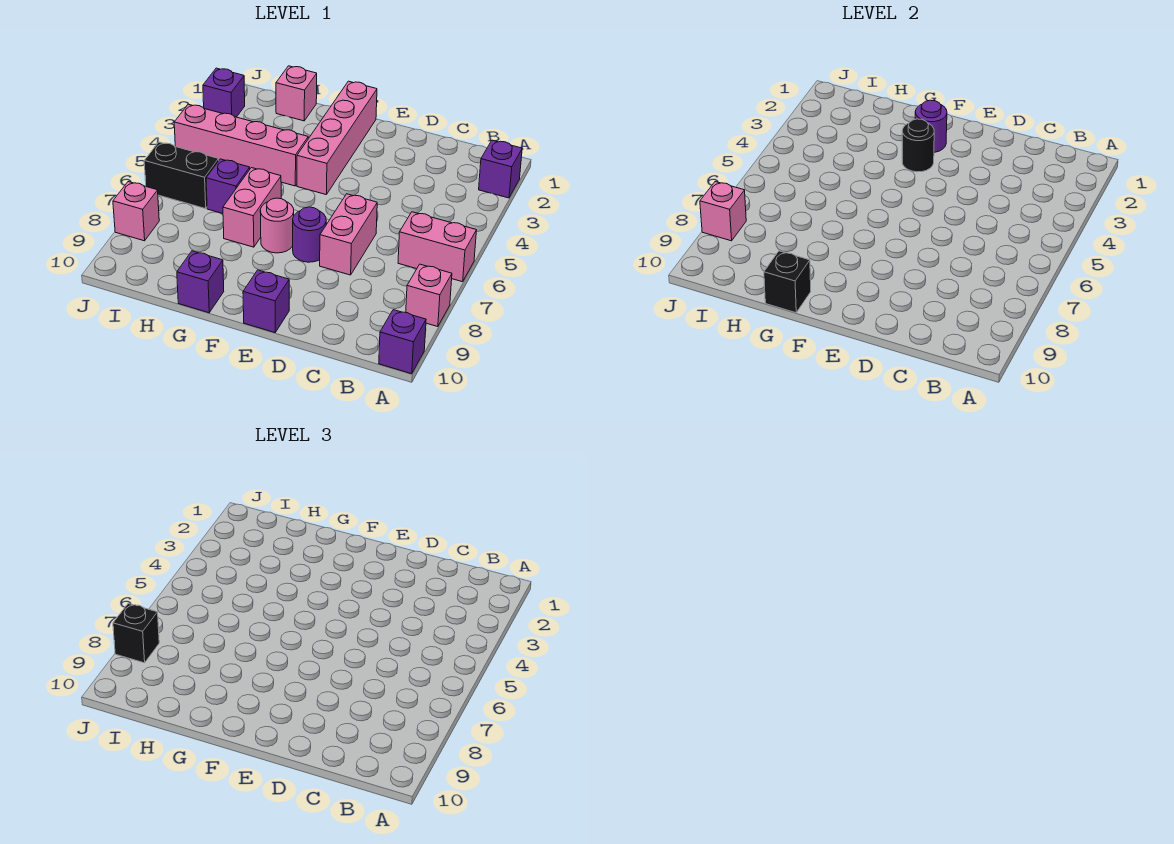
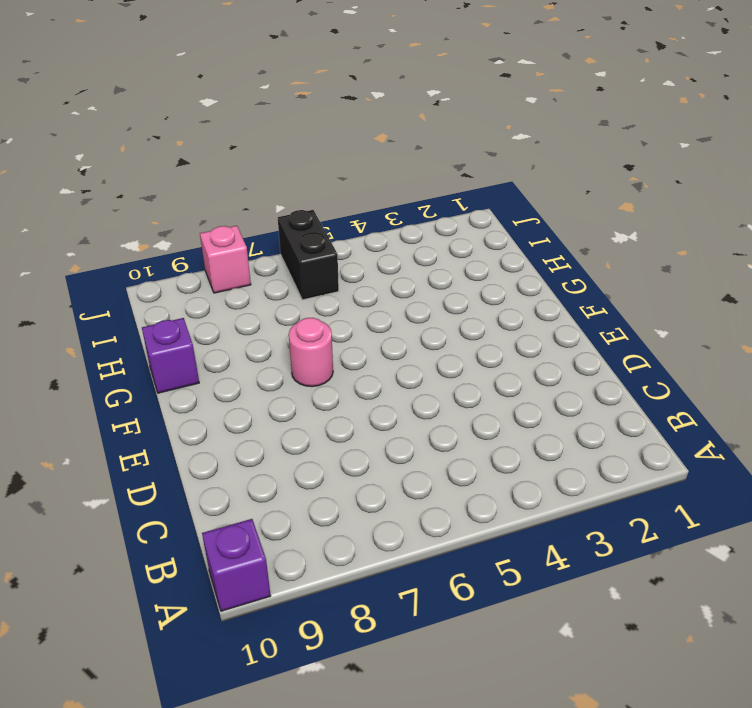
none -> purple brick A2 level 1
none -> pink brick A6:B6 level 1
none -> pink brick A8 level 1

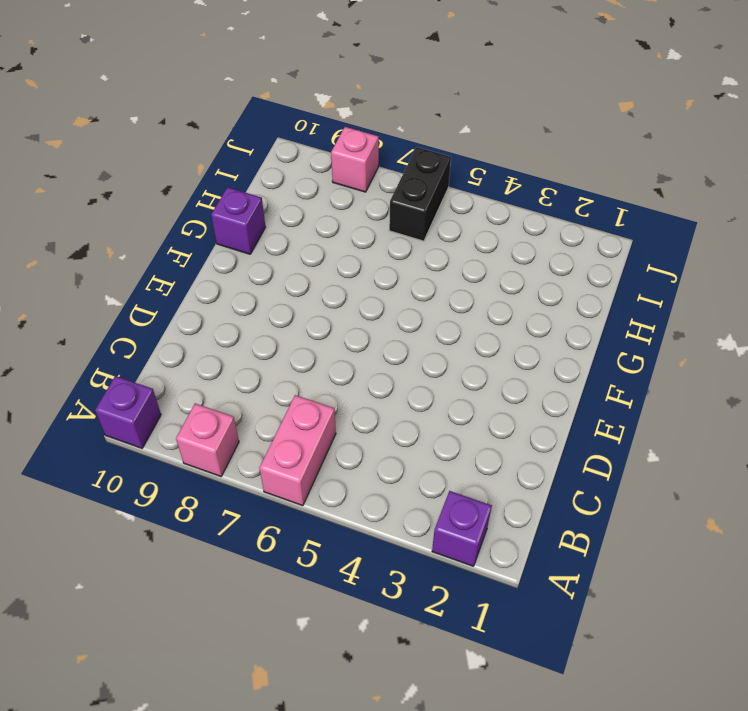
none -> pink brick D6:D7 level 1
none -> purple round brick E7 level 1
none -> purple brick E10 level 1

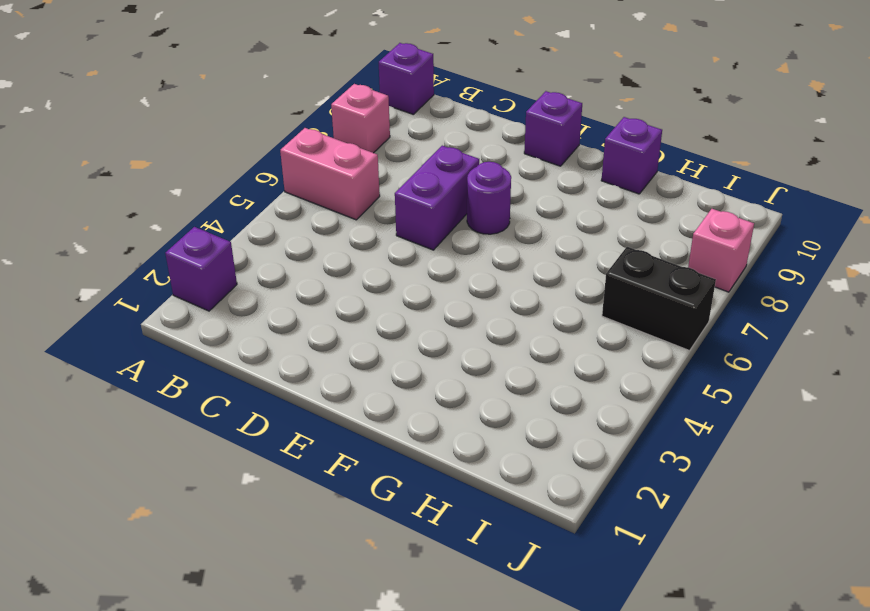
purple brick D6:D7 level 1 -> pink brick D6:D7 level 1
none -> pink brick F1:F4 level 1
none -> pink round brick F7 level 1
none -> pink brick G4:J4 level 1

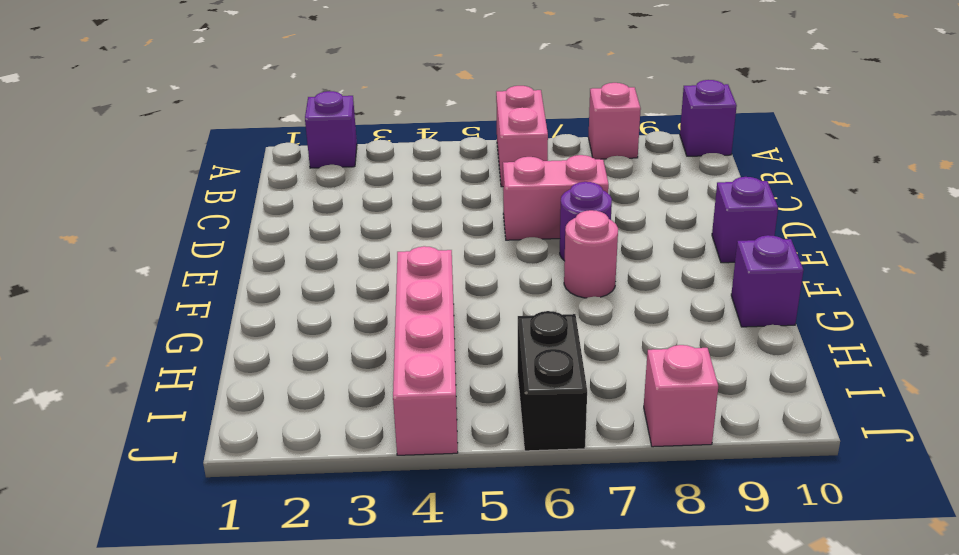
none -> pink brick F1:F4 level 1
none -> pink brick G6:G7 level 1
none -> pink brick H1 level 1

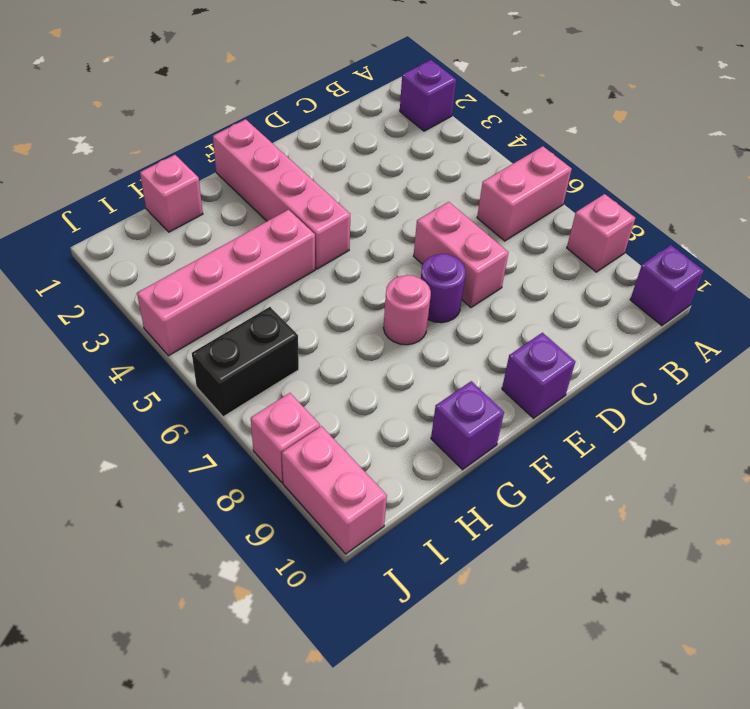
pink brick J9:J10 level 1 -> pink brick G6:G7 level 1
none -> purple brick H6 level 1
none -> purple brick J2 level 1
none -> purple round brick F2 level 2

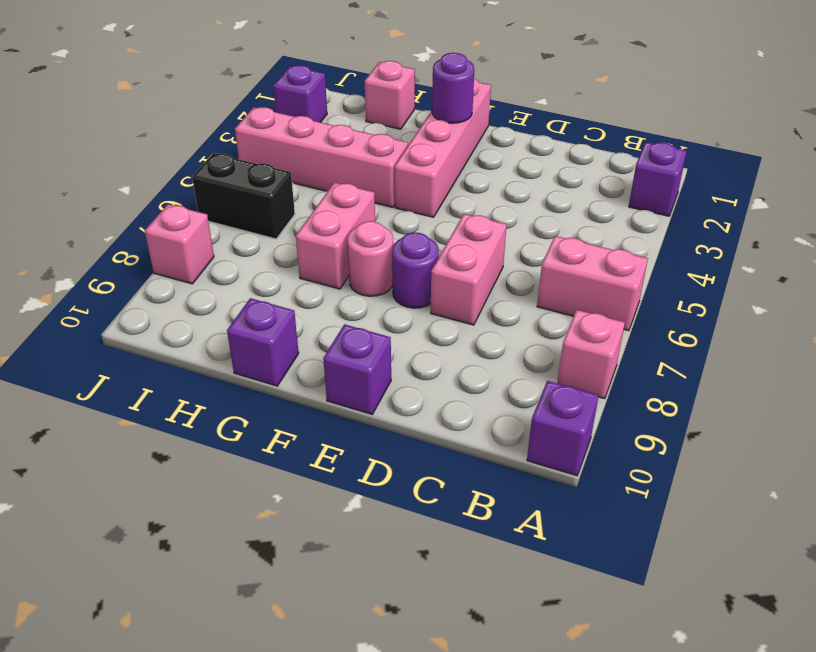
none -> purple brick H6 level 1
none -> black round brick F3 level 2
none -> black brick G10 level 2

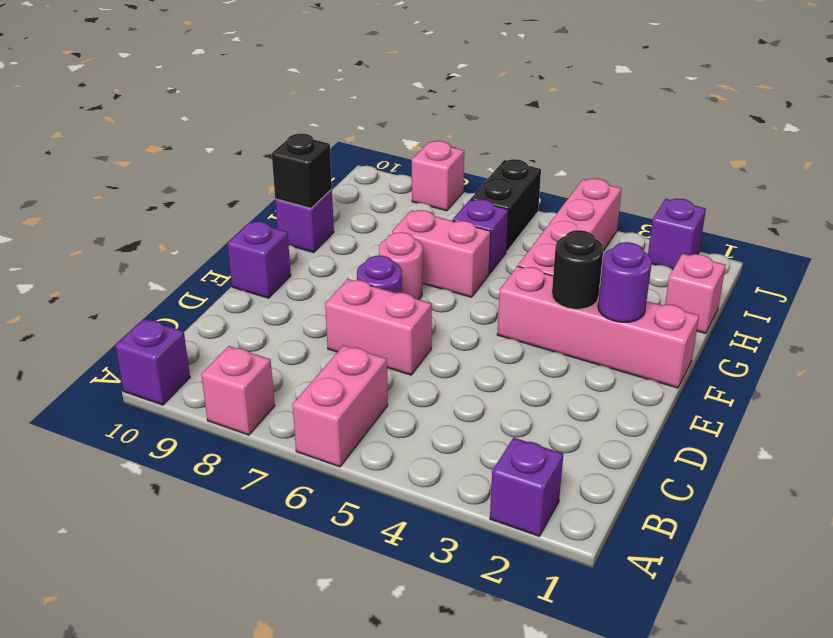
none -> pink brick J8 level 2
none -> black brick J8 level 3

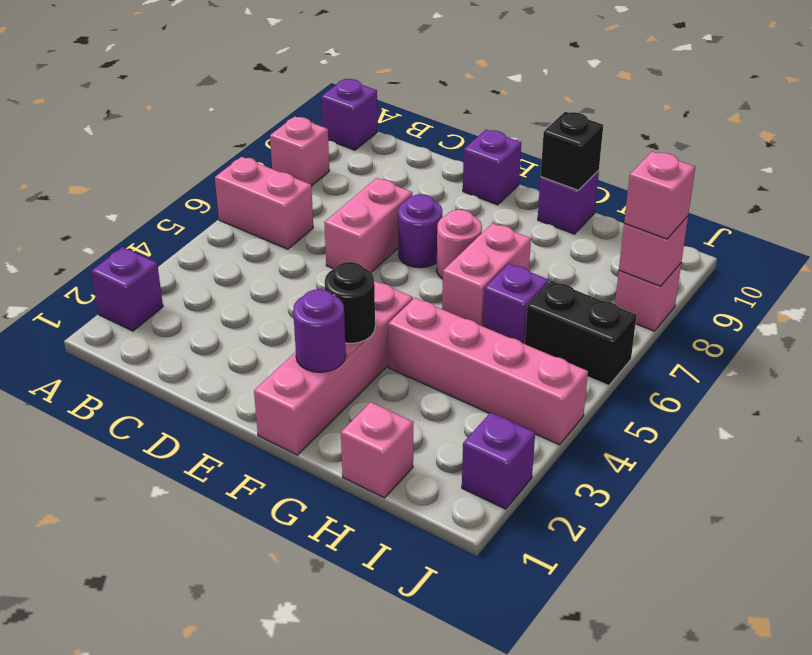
pink brick J8 level 3 -> black brick J8 level 3

